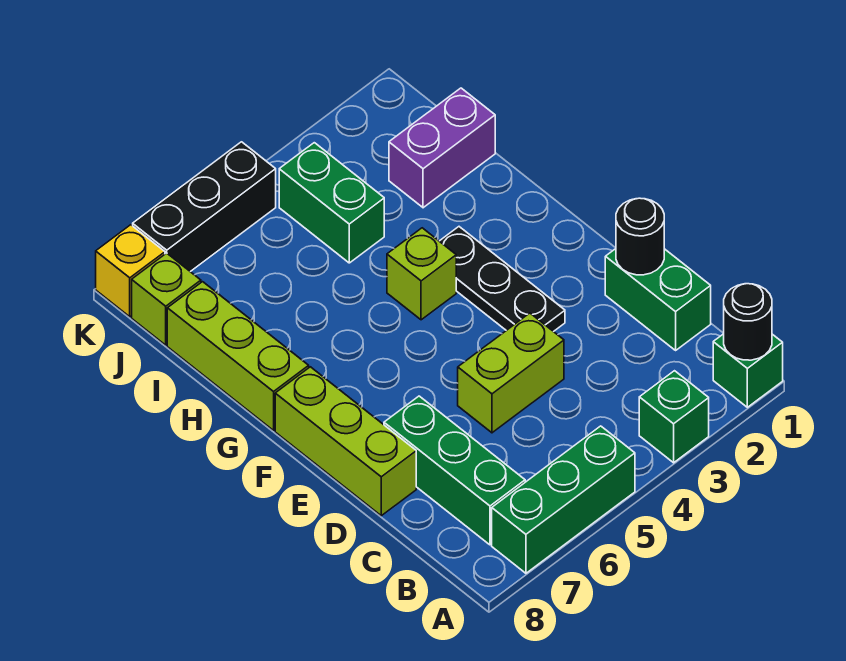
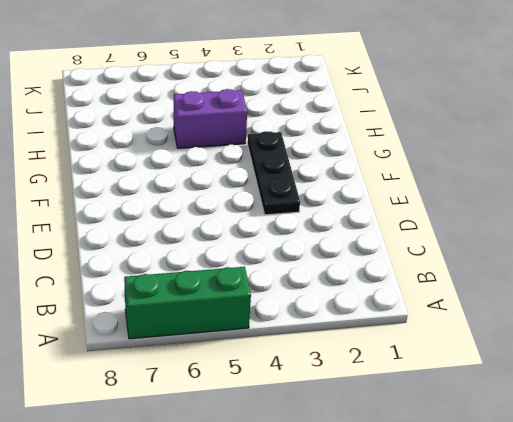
purple brick H4:H5 level 1 -> purple brick I1:I2 level 1
none -> green brick A1 level 1
none -> green brick A3 level 1
none -> green brick B7:D7 level 1

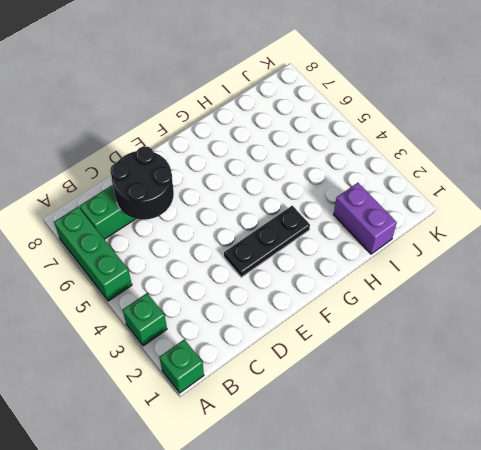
black round brick C6:D7 level 2 -> none
none -> green brick C1:D1 level 1
none -> lime brick D4:D5 level 1
none -> lime brick D8:F8 level 1

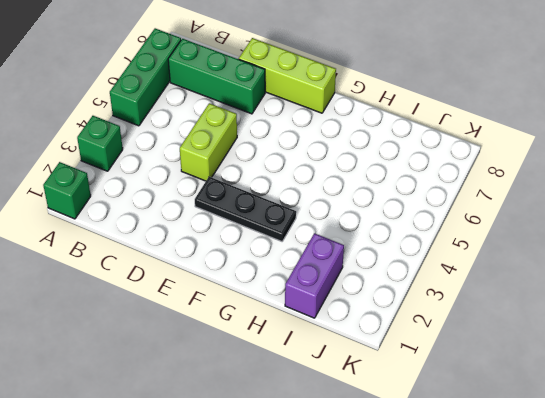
none -> green brick C1:D1 level 1
none -> lime brick G4 level 1
none -> lime brick G8:I8 level 1

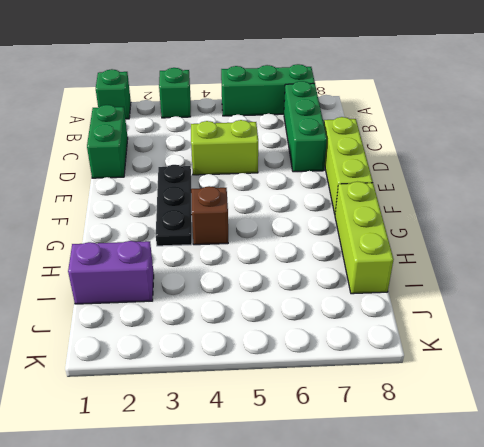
brown brick G4 level 1 -> lime brick G4 level 1
none -> green brick I4:J4 level 1
none -> lime brick J8 level 1
none -> black brick K5:K7 level 1

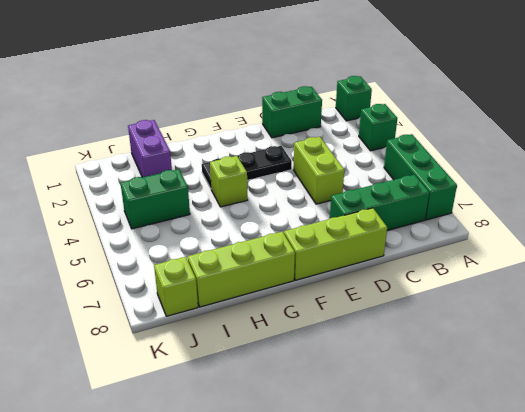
none -> black brick K5:K7 level 1
none -> yellow brick K8 level 1
none -> black round brick A1 level 2

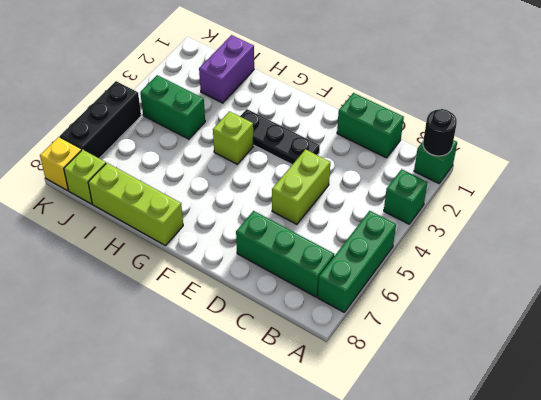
none -> lime brick D8:F8 level 1
none -> black round brick D1 level 2

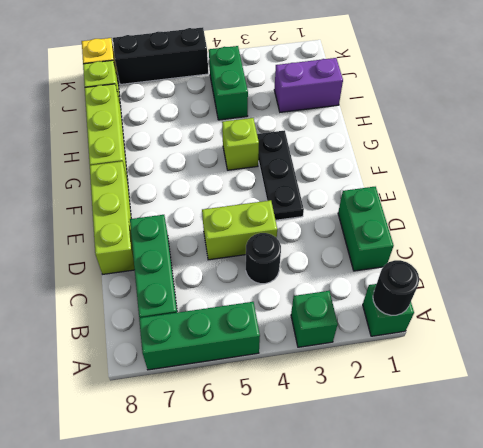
black round brick C4 level 1 -> black round brick D1 level 2

